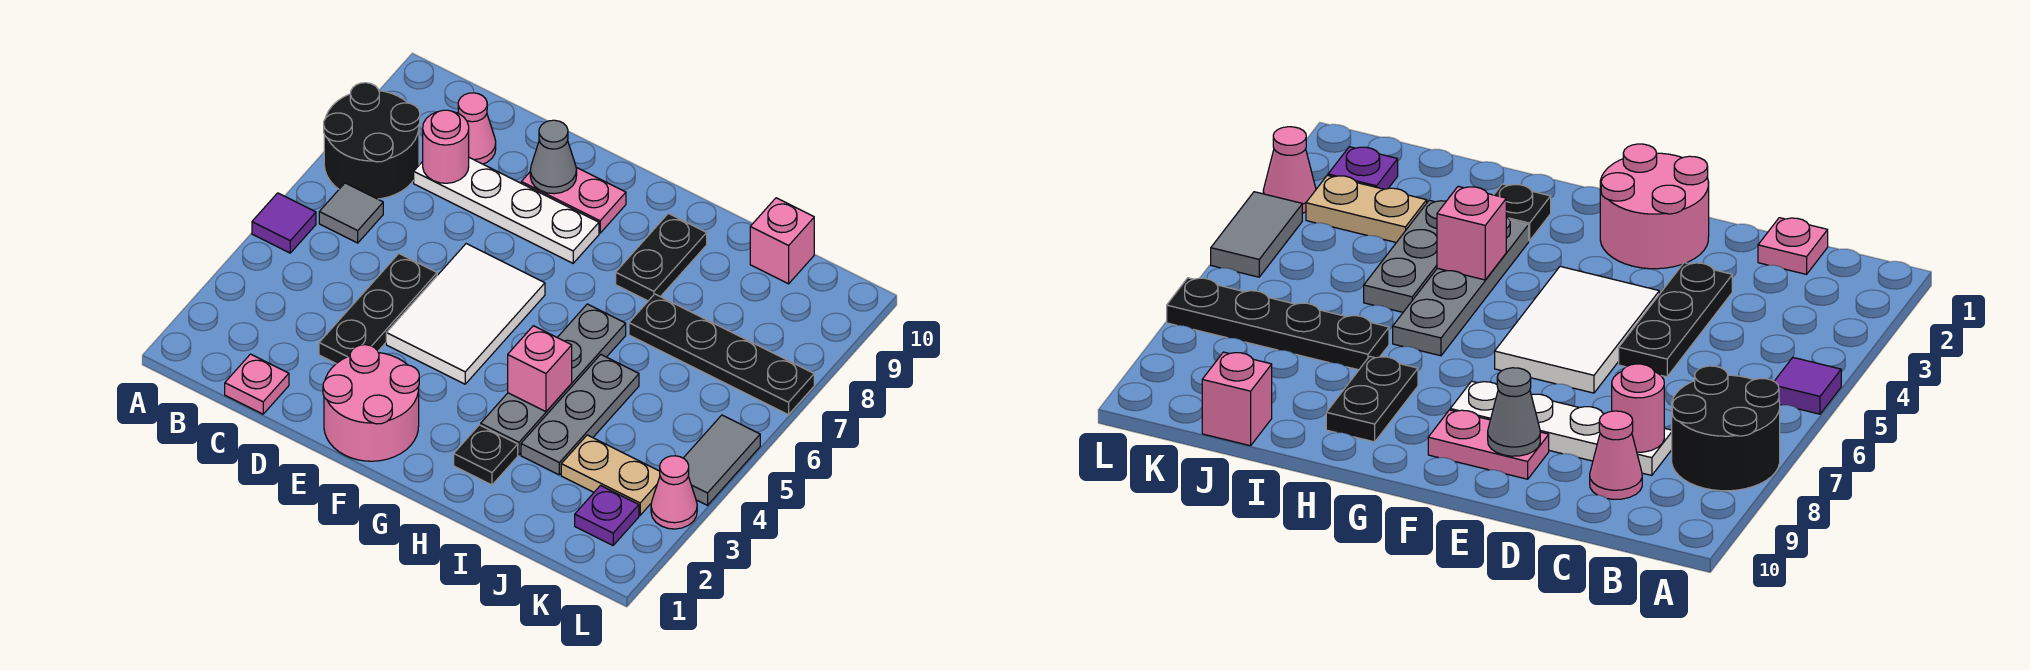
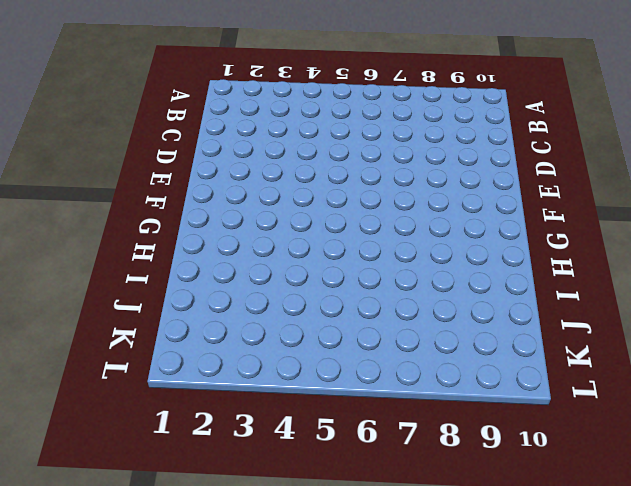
none -> purple tile A5 level 1
none -> black round brick A7:B8 level 1
none -> grey tile B6 level 1

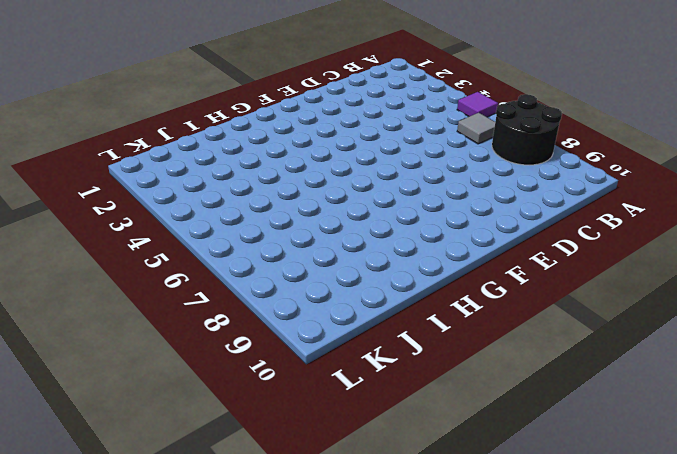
none -> pink plate C1 level 1
none -> white plate C8:F8 level 1
none -> pink cone C9 level 1

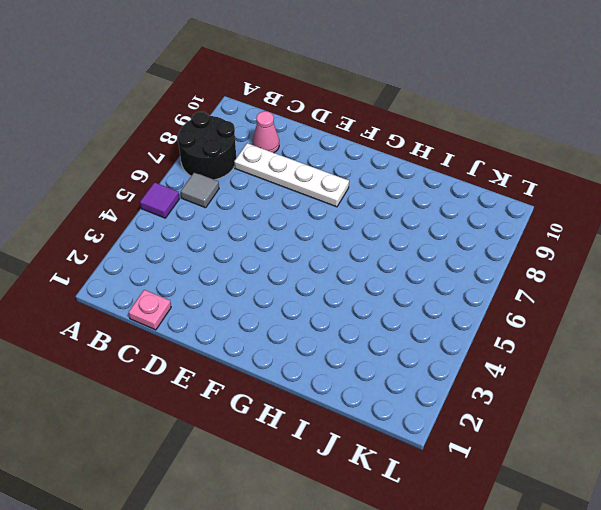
none -> black plate D3:D5 level 1
none -> pink round brick E1:F2 level 1
none -> white tile E4:F6 level 1

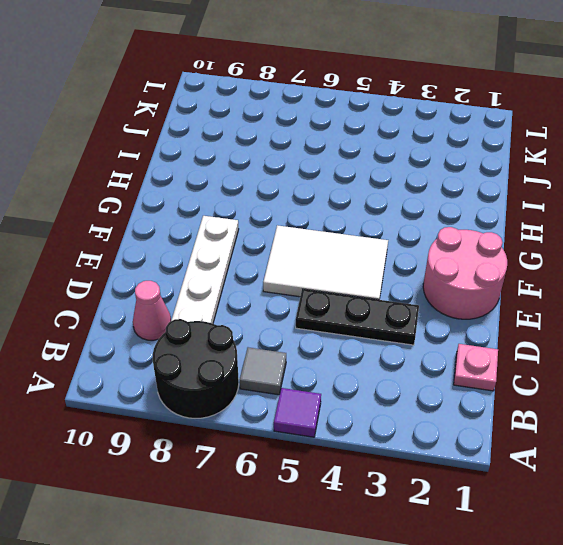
none -> pink plate E9:F9 level 1
none -> black plate H2 level 1
none -> grey plate H3:H6 level 1

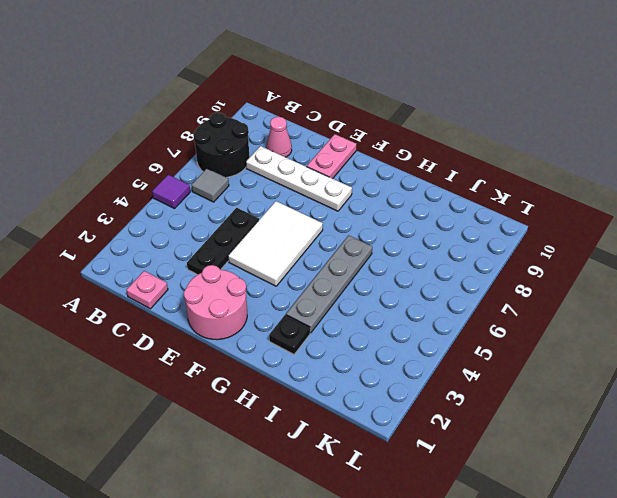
pink plate E9:E10 level 1 -> pink plate E9:F9 level 1
none -> black plate H8:H9 level 1
none -> grey plate I3:I5 level 1
none -> black plate I7:L7 level 1

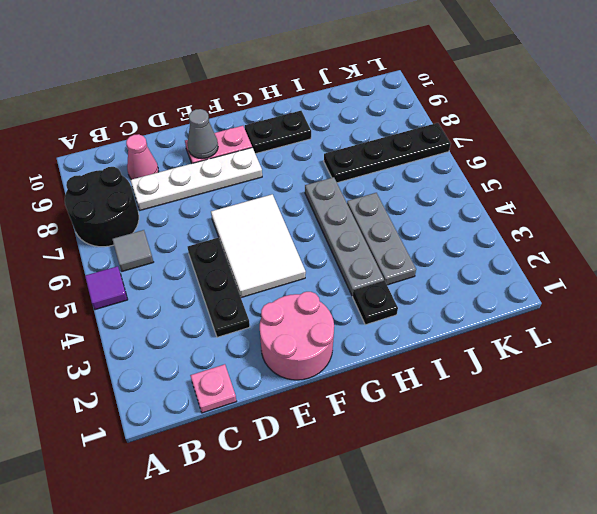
black plate G9:H9 level 1 -> black plate H8:H9 level 1
none -> tan plate J3:K3 level 1
none -> pink brick J10 level 1
none -> purple plate K2 level 1

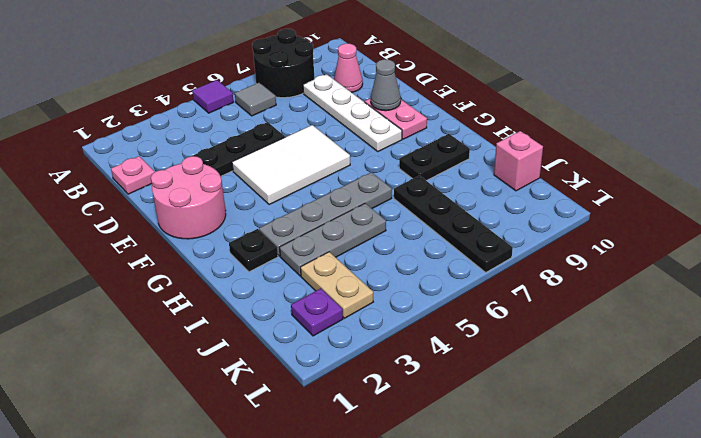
none -> pink cone L3 level 1
none -> grey tile L4:L5 level 1
none -> pink round brick C8 level 2

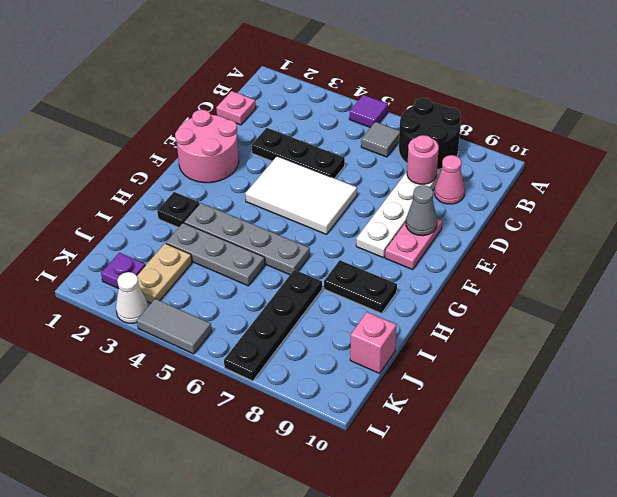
white cone L3 level 1 -> pink cone L3 level 1
none -> pink brick H4 level 2

